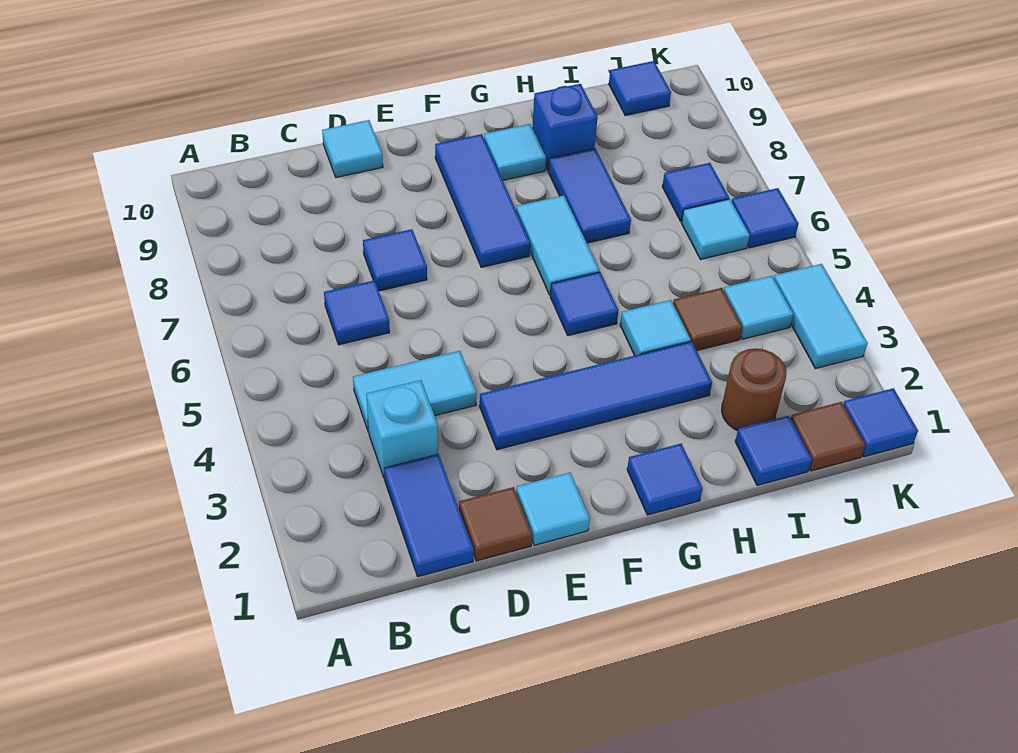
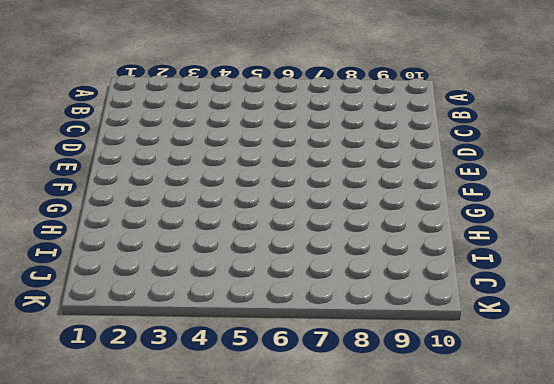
none -> blue tile C1:C2 level 1
none -> cyan brick C3 level 1
none -> cyan tile C4:D4 level 1

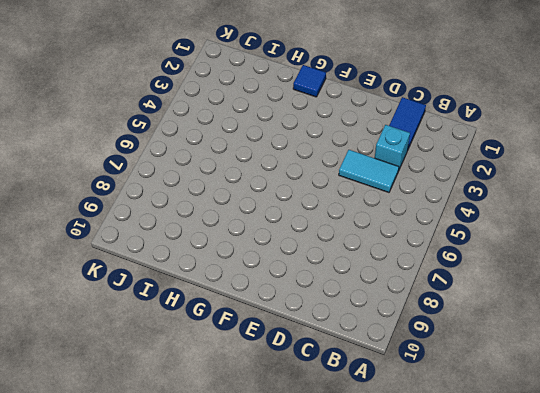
none -> blue tile C6 level 1
none -> brown tile D1 level 1
none -> blue tile D7 level 1

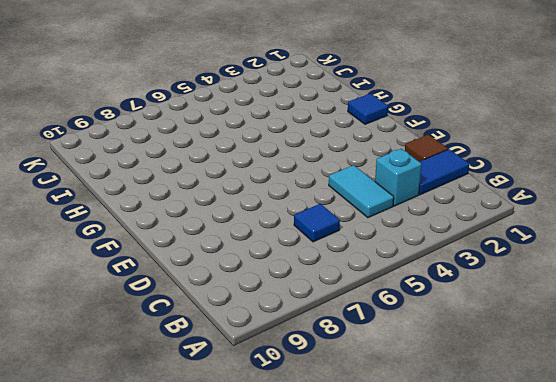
none -> blue tile D7 level 1
none -> cyan tile D10 level 1
none -> cyan tile E1 level 1

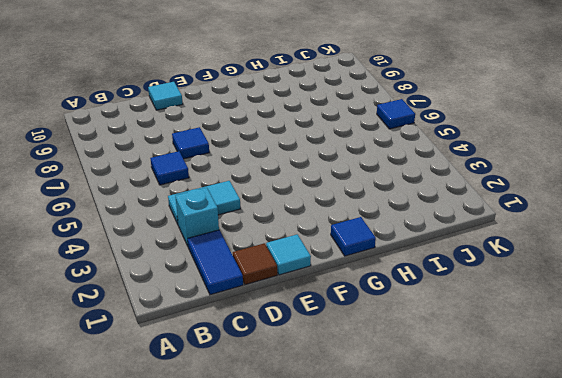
none -> blue tile E3:H3 level 1
none -> blue tile F7:F9 level 1
none -> blue tile G5 level 1

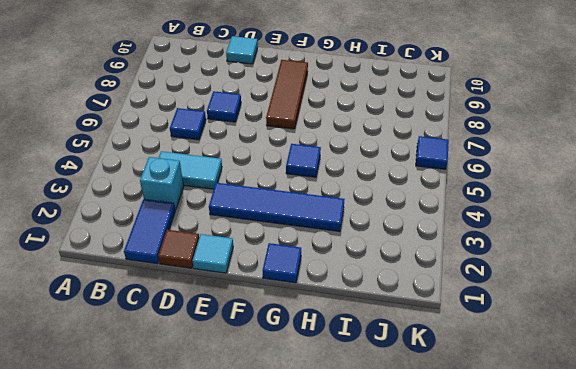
brown tile F7:F9 level 1 -> blue tile F7:F9 level 1
none -> cyan tile G6:G7 level 1
none -> cyan tile G9 level 1
none -> cyan tile H4 level 1

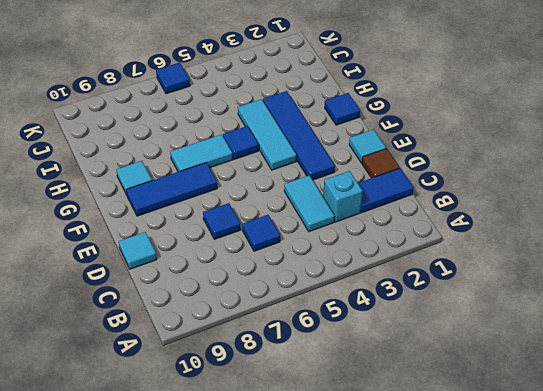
cyan tile F4:H4 level 1 -> cyan tile H4 level 1
none -> blue tile H7:H8 level 1
none -> blue brick H9 level 1
none -> blue tile I1 level 1

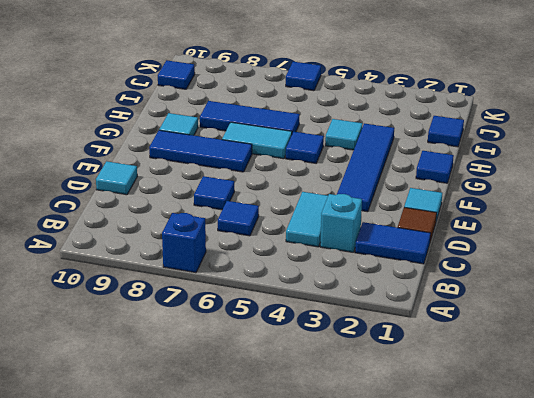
blue brick A7 level 1 -> blue brick H9 level 1
blue tile H6:H8 level 1 -> blue tile H7:H8 level 1
none -> brown round brick I2 level 1
none -> brown tile I4 level 1
none -> brown tile J1 level 1

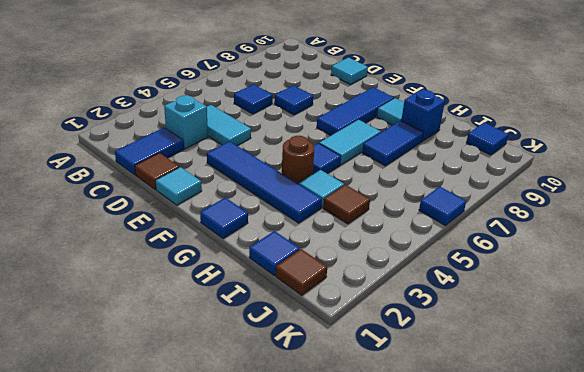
brown round brick G4 level 1 -> brown round brick I2 level 1
none -> cyan tile J4 level 1
none -> cyan tile J6 level 1
none -> blue tile J7 level 1

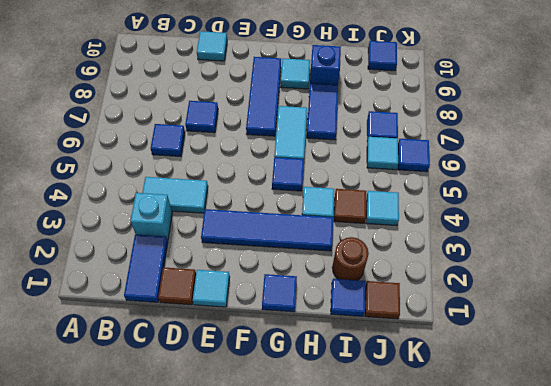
none -> blue tile K1 level 1
none -> cyan tile K3:K4 level 1

